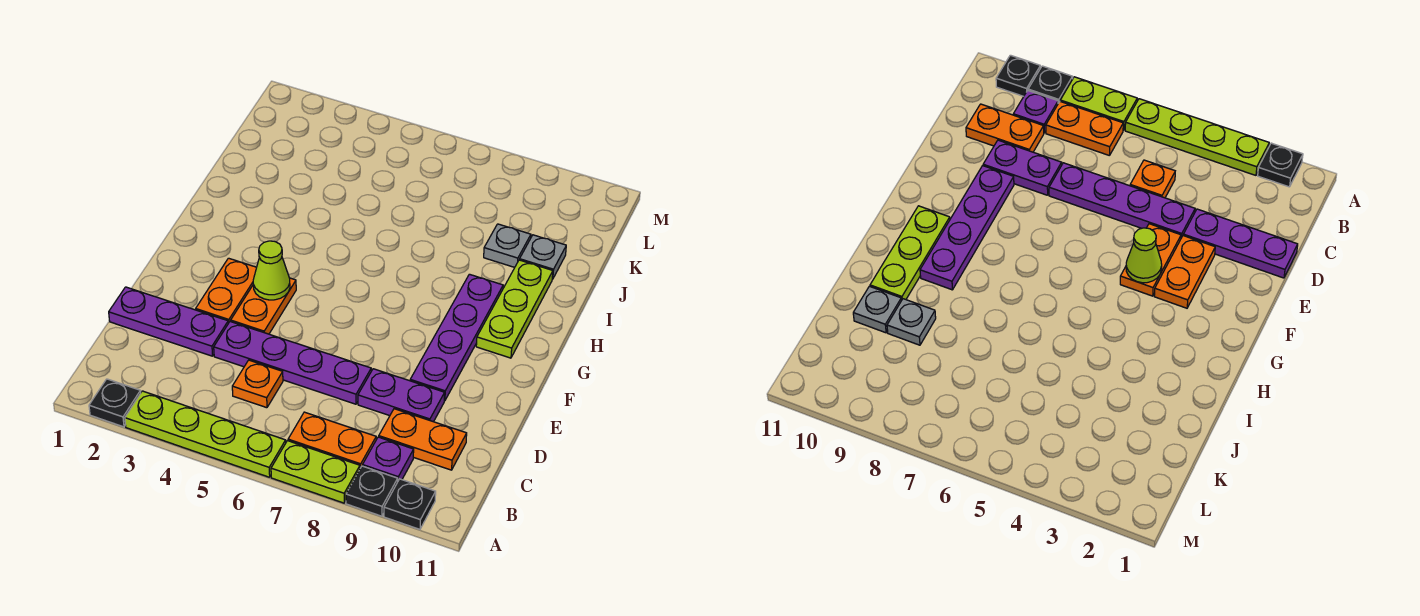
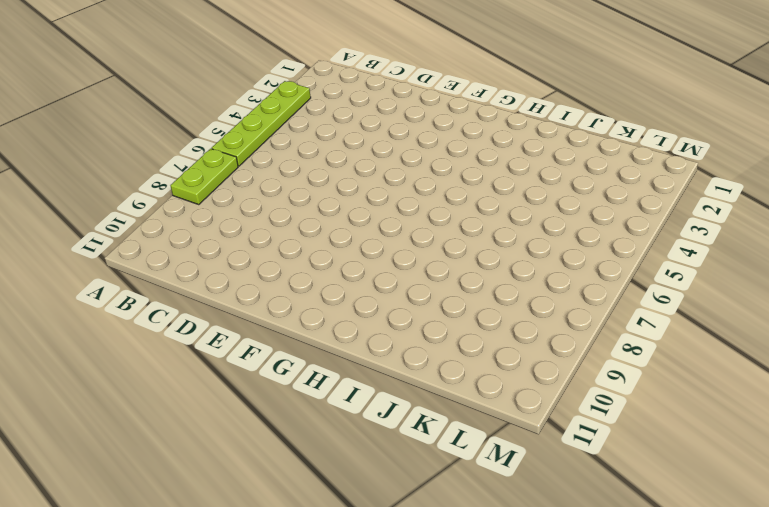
none -> black plate A2 level 1
none -> black plate A9 level 1
none -> black plate A10 level 1

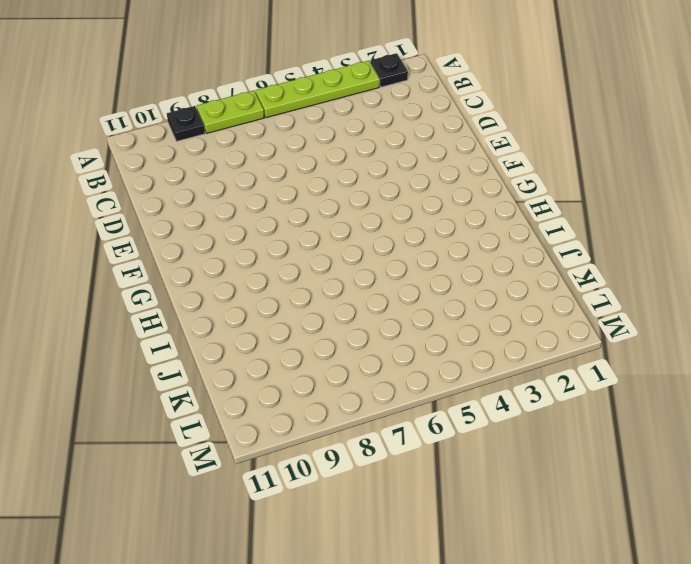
none -> black plate A10 level 1
none -> orange plate B7:B8 level 1
none -> purple plate B9 level 1

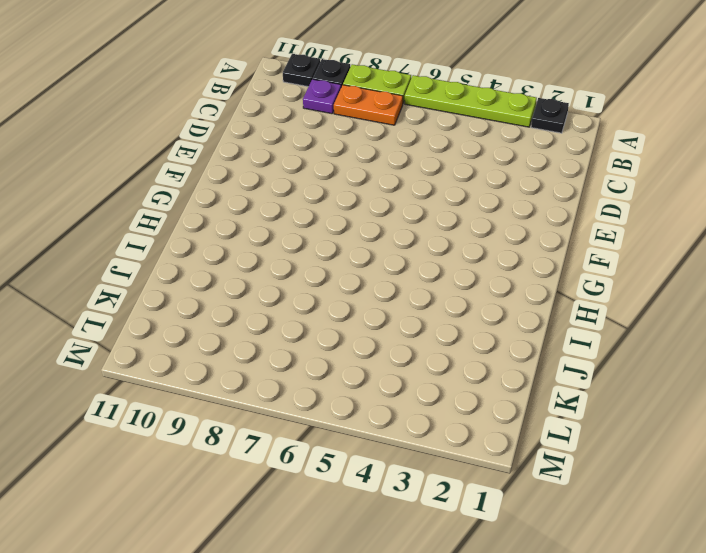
none -> orange plate C5 level 1
none -> orange plate C9:C10 level 1
none -> purple plate D1:D3 level 1

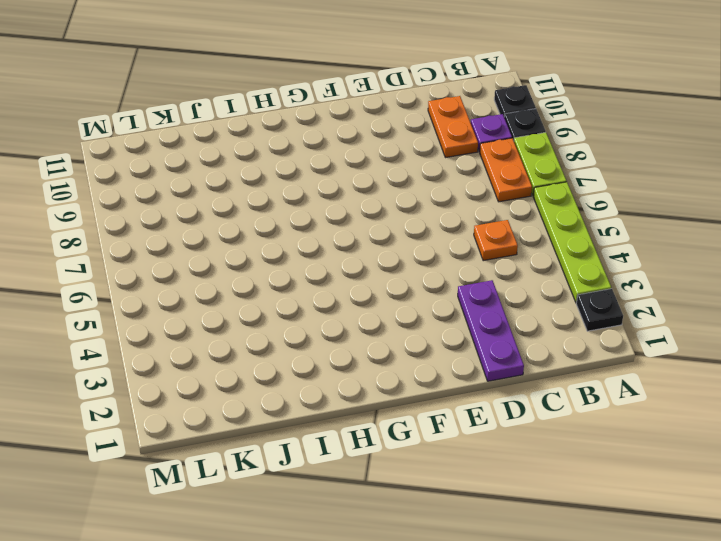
none -> purple plate D4:D7 level 1
none -> purple plate D8:D9 level 1
none -> orange plate E3:F3 level 1

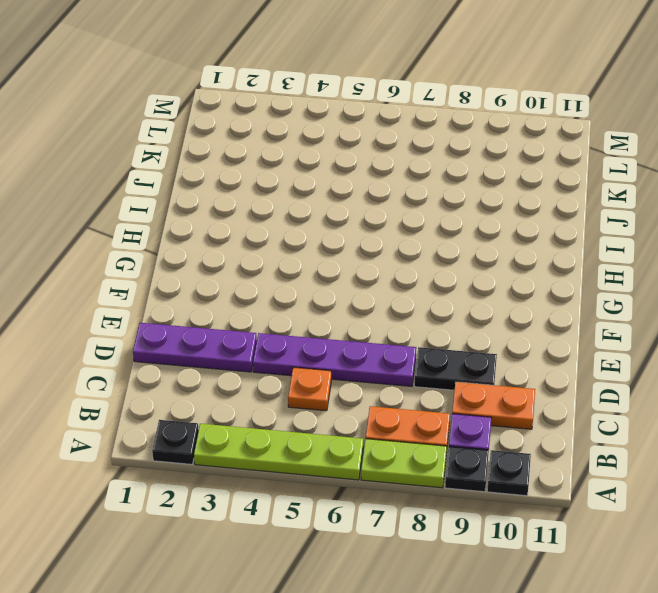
black plate D8:D9 level 1 -> purple plate D8:D9 level 1
none -> orange plate E3:F3 level 1
none -> orange plate E4:F4 level 1
none -> purple plate E9:H9 level 1

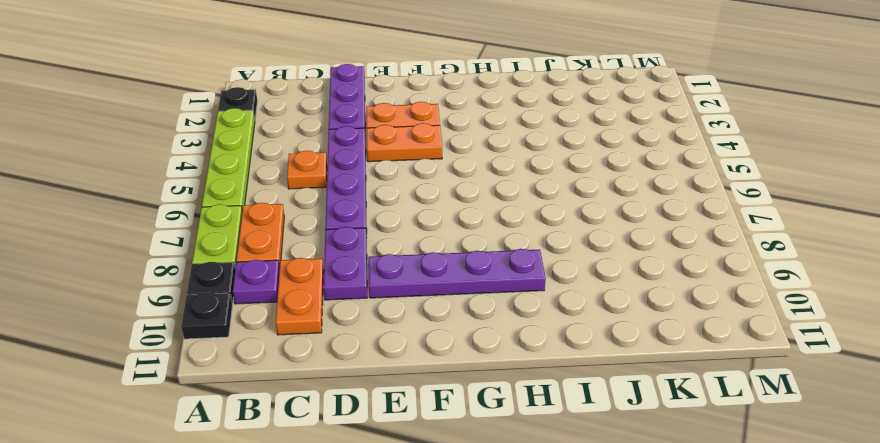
none -> lime plate G10:I10 level 1
none -> grey plate J9 level 1
none -> grey plate J10 level 1

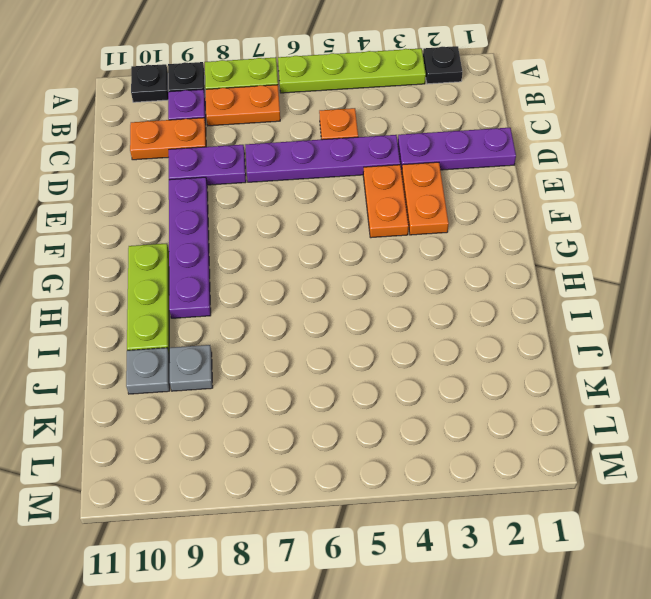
none -> lime cone F4 level 2

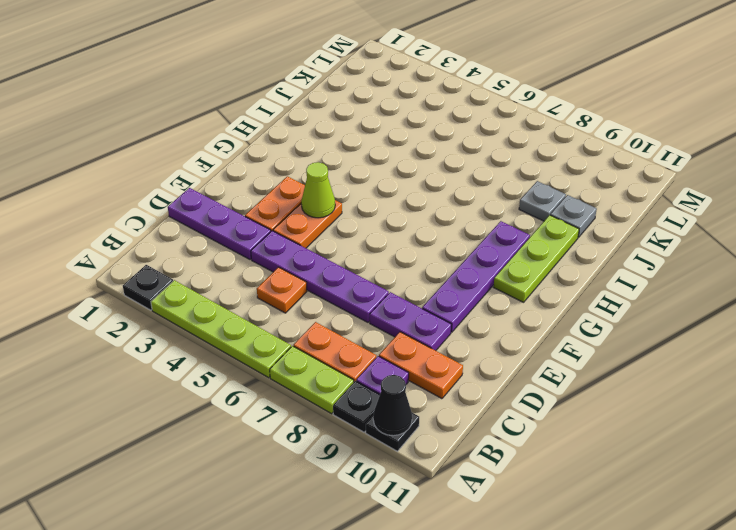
black cone A10 level 2 -> none

